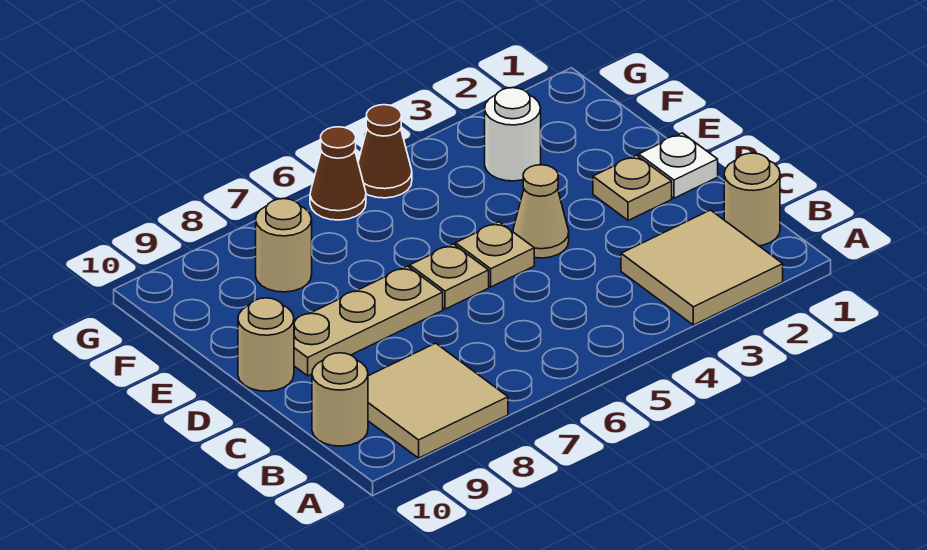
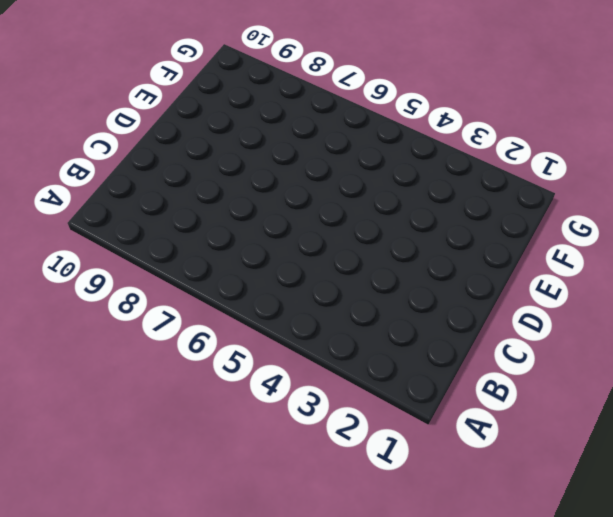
none -> tan tile A2:B3 level 1
none -> tan tile A8:B9 level 1
none -> tan round brick B1 level 1

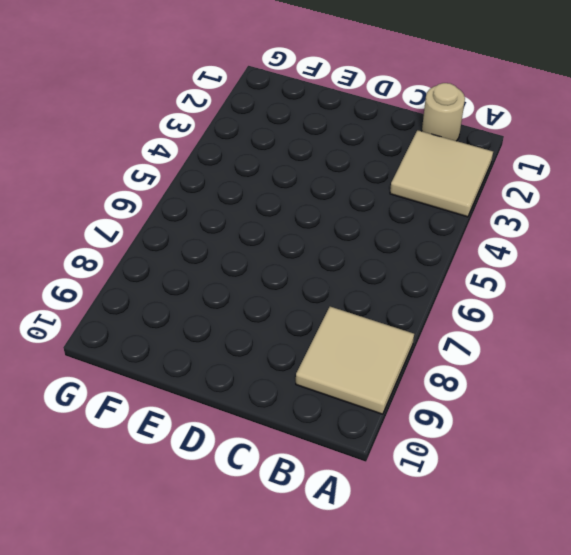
none -> tan round brick B10 level 1
none -> white plate D1 level 1
none -> tan plate D2 level 1

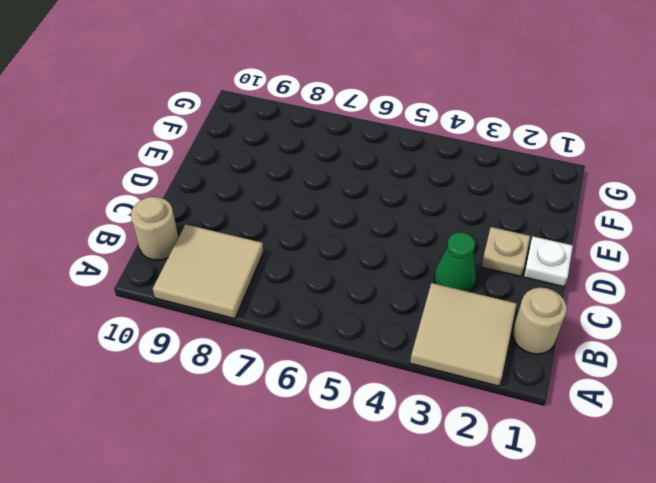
green cone C3 level 1 -> none
none -> tan cone D4 level 1
none -> tan plate D5 level 1
none -> tan plate D6 level 1

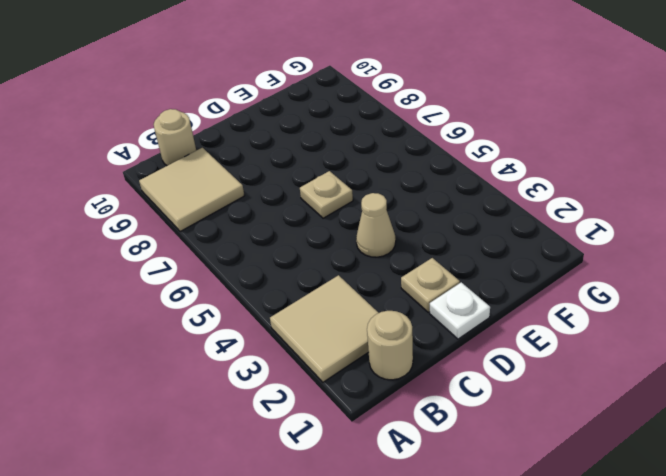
none -> tan plate D5 level 1
none -> tan plate D7:D9 level 1
none -> tan round brick D10 level 1

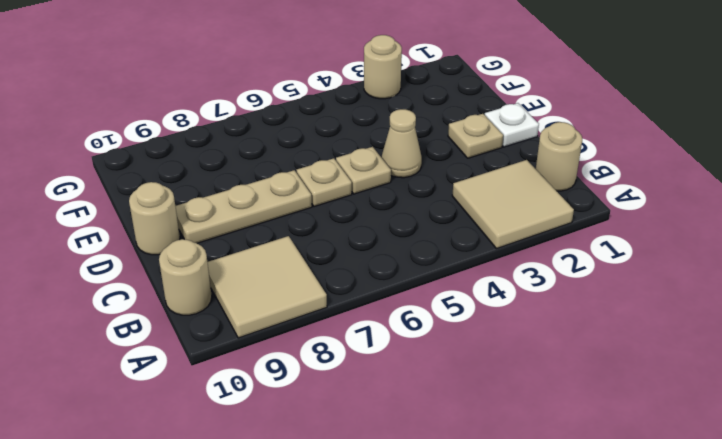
tan round brick G3 level 1 -> tan round brick F8 level 1
none -> white round brick F3 level 1
none -> brown cone G5 level 1
none -> brown cone G6 level 1

